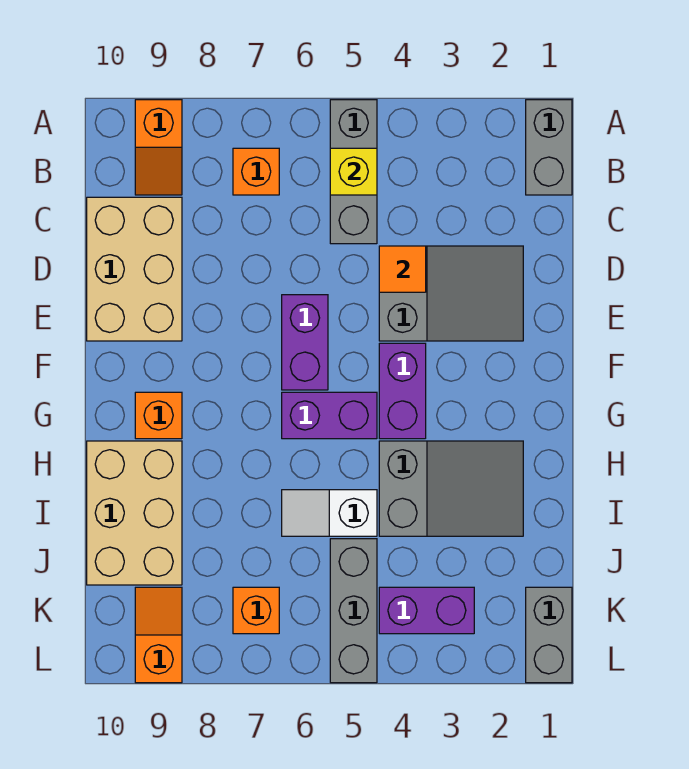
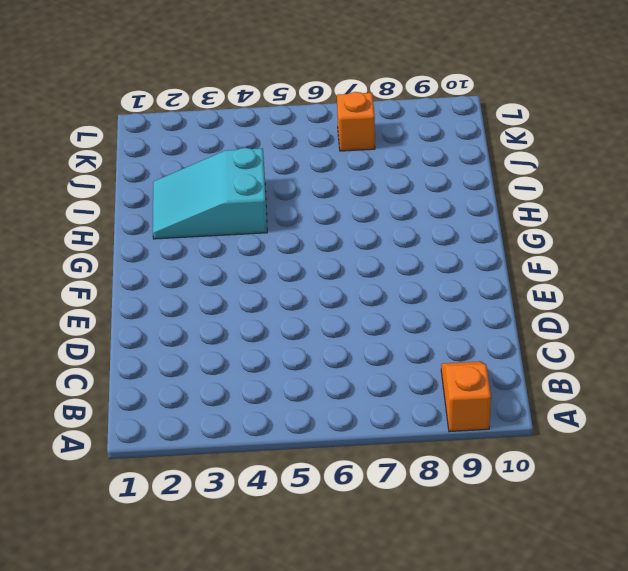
cyan slope H2:I4 level 1 top 4 -> grey slope H2:I4 level 1 top 4
none -> grey brick A1:B1 level 1
none -> grey brick A5:C5 level 1
none -> orange brick B7 level 1

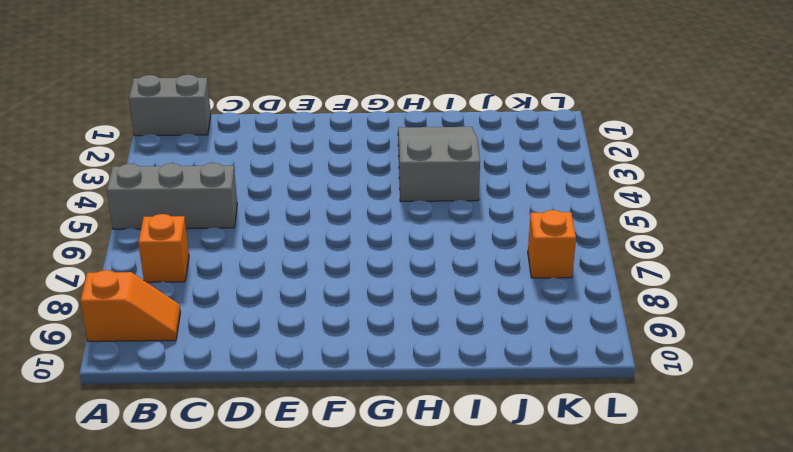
none -> tan brick C9:E10 level 1
none -> grey slope D2:E4 level 1 top 4
none -> purple brick E6:F6 level 1

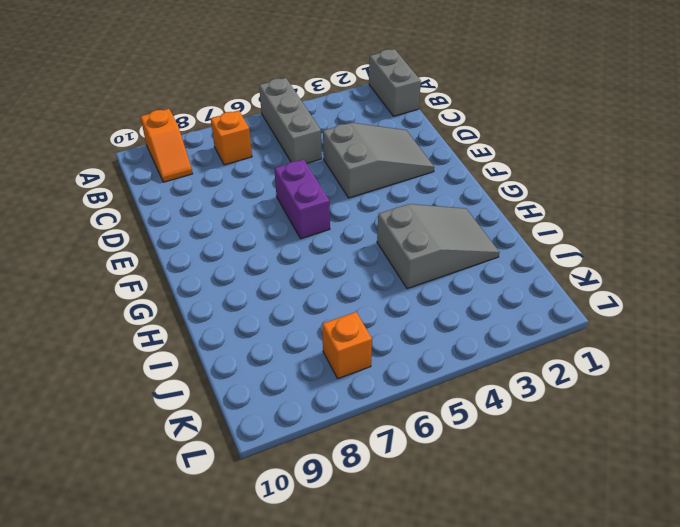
none -> tan brick C9:E10 level 1
none -> purple brick F4:G4 level 1
none -> purple brick G5:G6 level 1

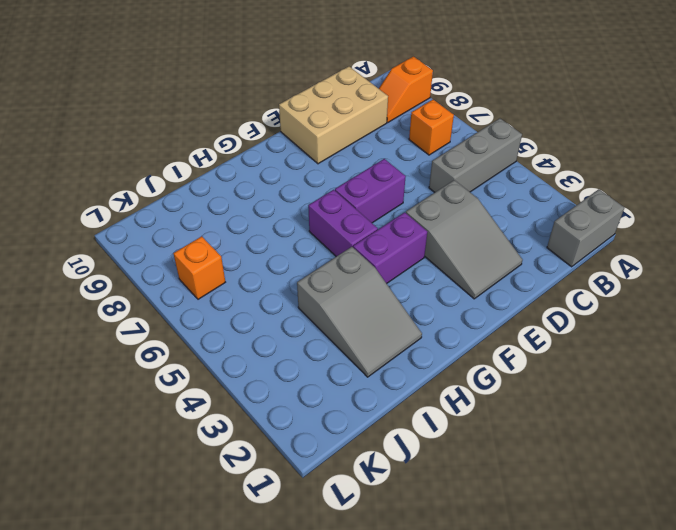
none -> orange brick G9 level 1
none -> tan brick H9:J10 level 1
none -> white slope I5:I6 level 1 top 5

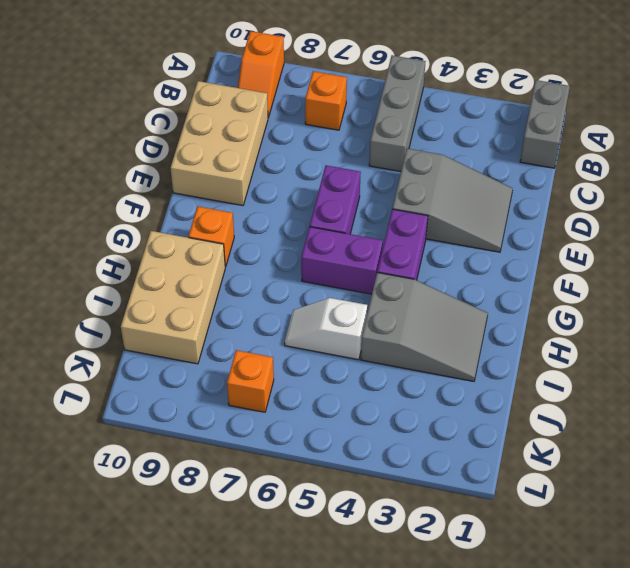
none -> grey brick J5:L5 level 1
none -> grey brick K1:L1 level 1
none -> purple brick K3:K4 level 1

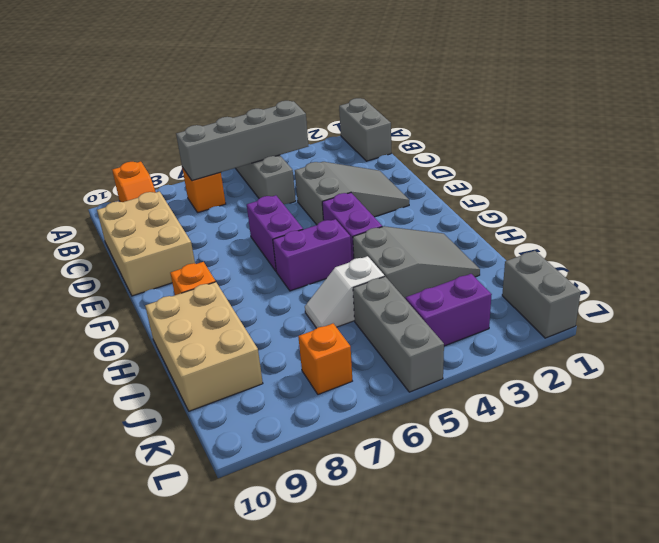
grey brick B4:B7 level 2 -> yellow brick B5 level 2
none -> orange slope K9:L9 level 1 top L
none -> orange tile D4 level 2

